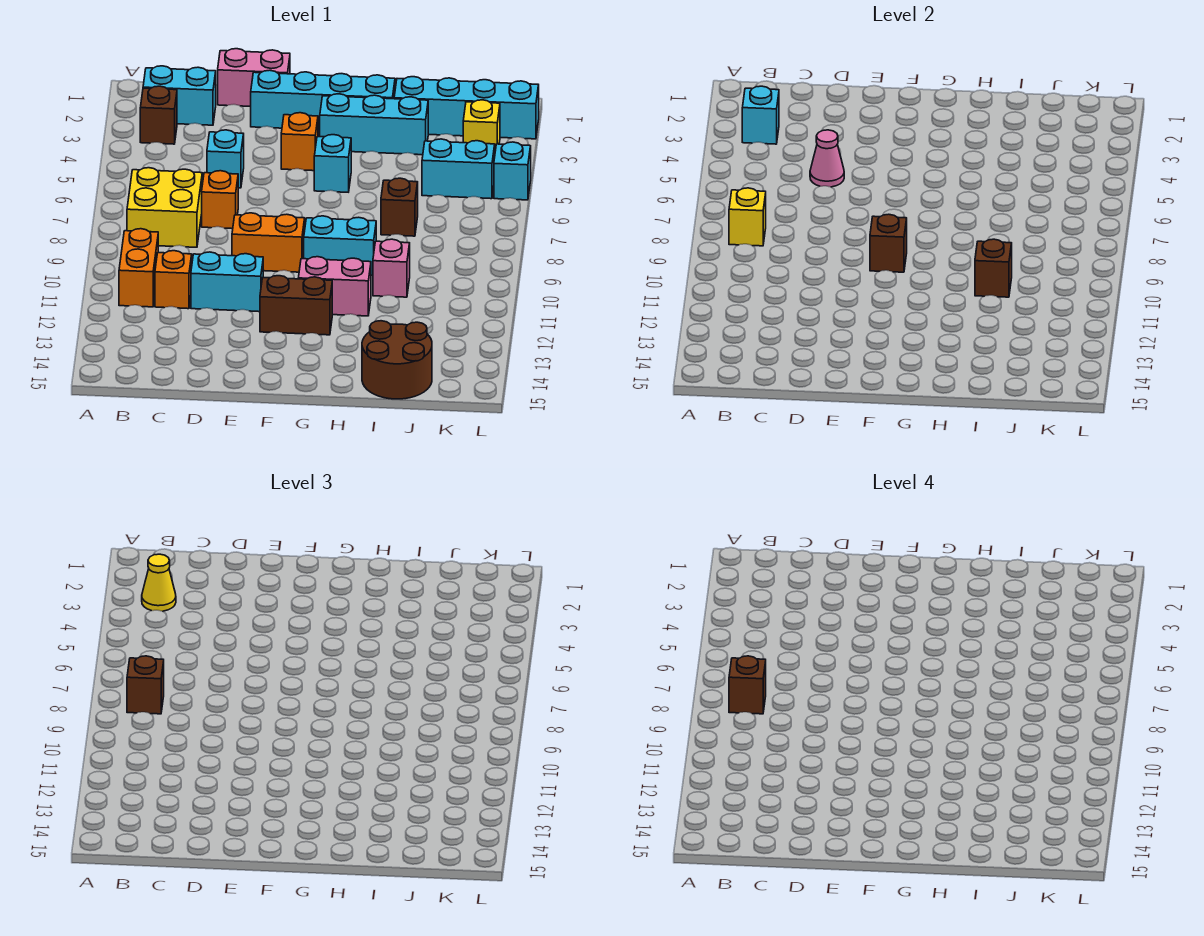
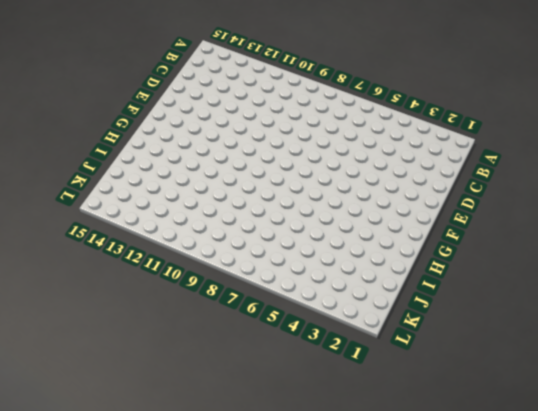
none -> cyan brick B2:C2 level 1
none -> brown brick B3 level 1
none -> yellow brick B7:C8 level 1
none -> orange brick B10:B11 level 1

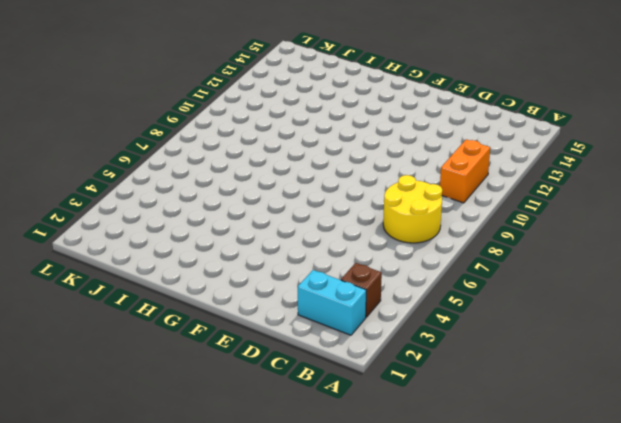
yellow round brick B7:C8 level 1 -> yellow brick B7:C8 level 1
none -> orange brick C11 level 1
none -> pink brick D1:E1 level 1
none -> cyan brick D5 level 1
none -> orange brick D7 level 1

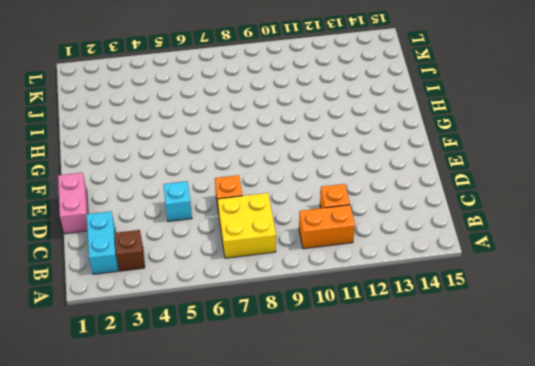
none -> cyan brick D11:E11 level 1
none -> cyan brick E2:H2 level 1
none -> orange brick E9:F9 level 1
none -> orange brick F4 level 1

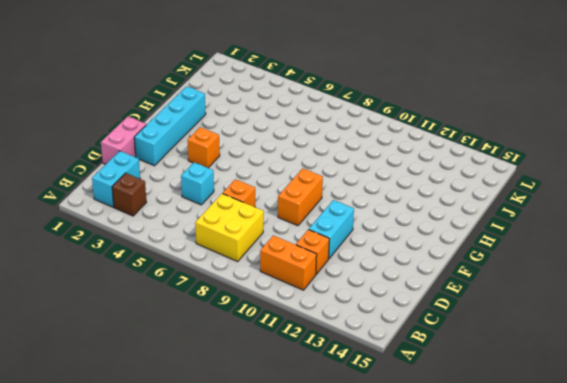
none -> brown brick F12:G12 level 1
none -> cyan brick G3:I3 level 1
none -> cyan brick G5 level 1
none -> cyan brick G9:H9 level 1

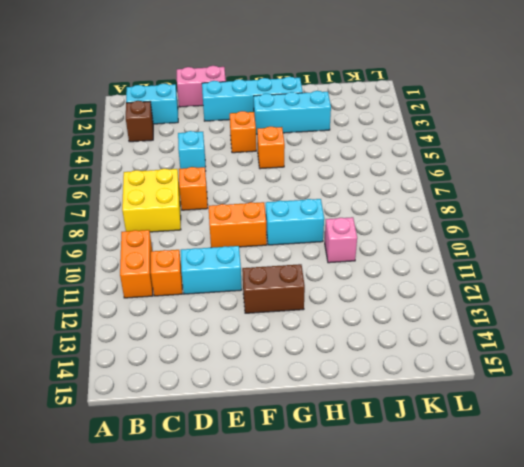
orange brick G5 level 1 -> cyan brick G5 level 1
none -> pink brick G11:H11 level 1
none -> cyan brick I2:L2 level 1
none -> brown brick I7 level 1
none -> brown round brick I14:J15 level 1

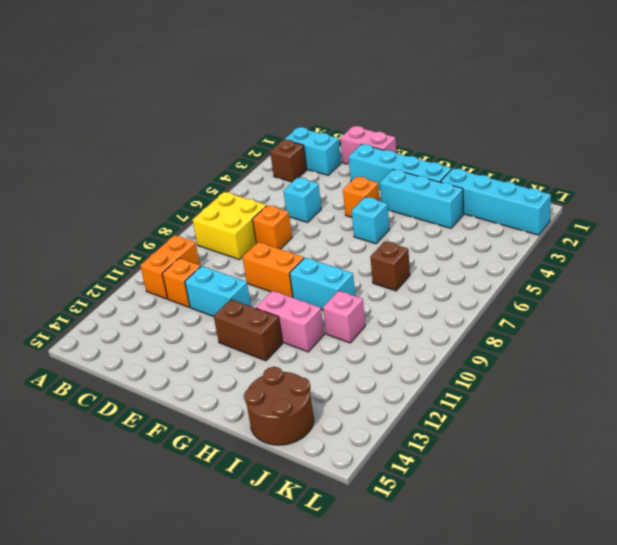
none -> cyan brick J5:K5 level 1
none -> yellow brick K3 level 1
none -> cyan brick L5 level 1
none -> cyan brick B3 level 2

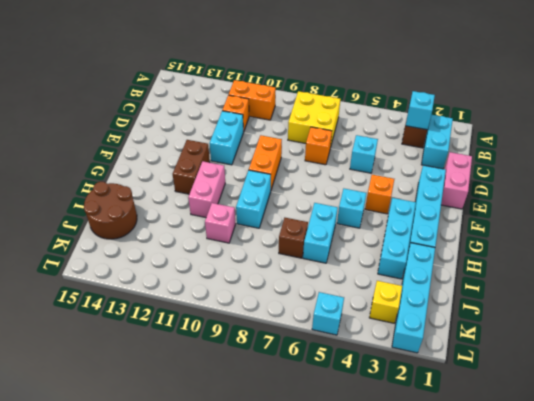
cyan brick H6:I6 level 1 -> cyan brick J5:K5 level 1
none -> yellow brick B8 level 2
none -> pink cone D5 level 2
none -> brown brick F9 level 2
none -> brown brick I10 level 2

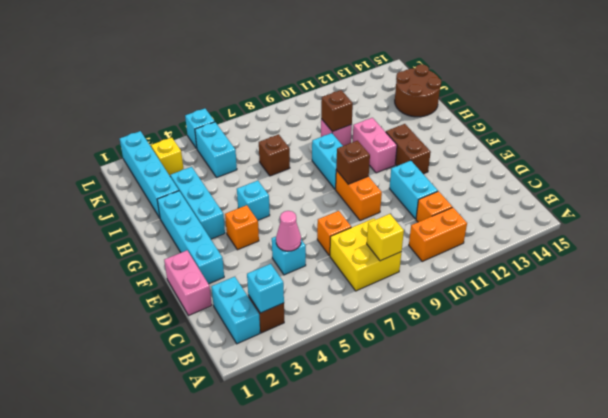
none -> yellow cone B3 level 3
none -> brown brick B8 level 3
none -> brown brick B8 level 4

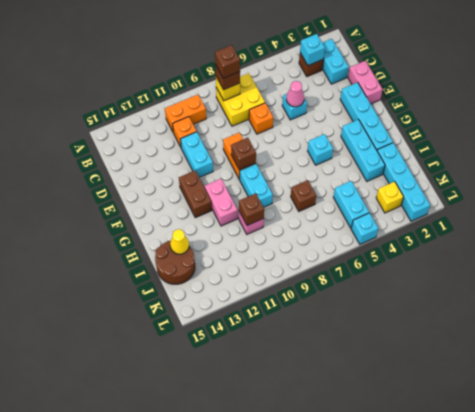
yellow cone I14 level 2 -> yellow cone B3 level 3
none -> orange brick F4 level 1

